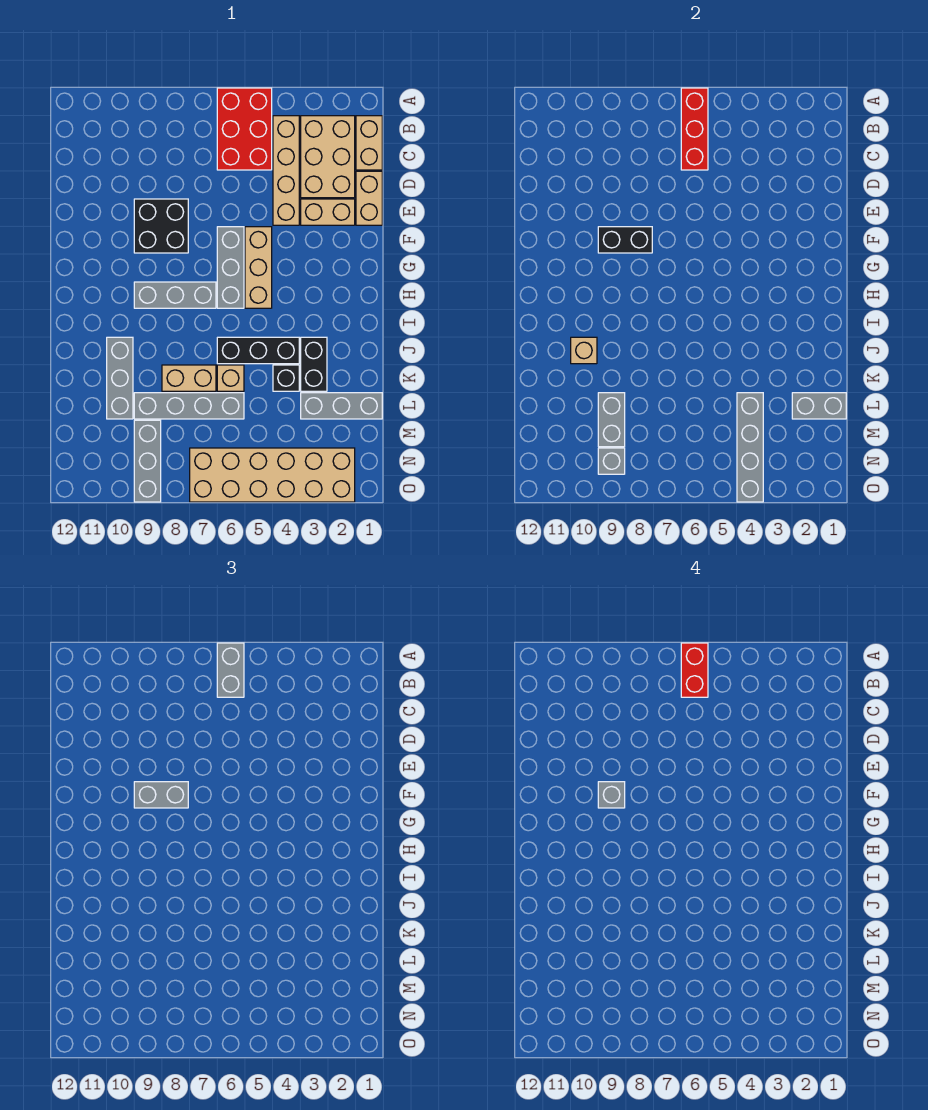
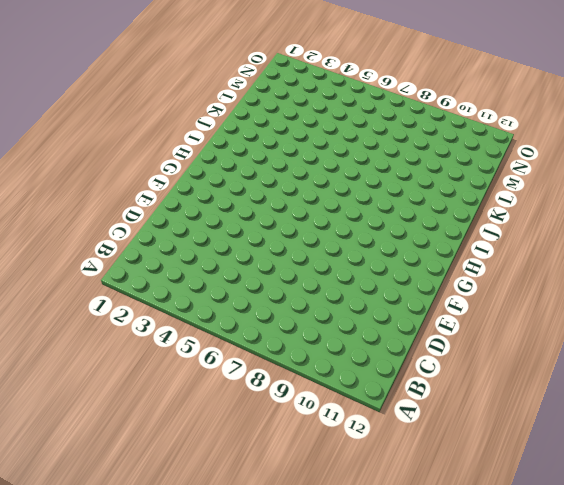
none -> red brick A5:C6 level 1
none -> tan brick B1:C1 level 1
none -> tan brick B2:D3 level 1
none -> tan brick B4:E4 level 1

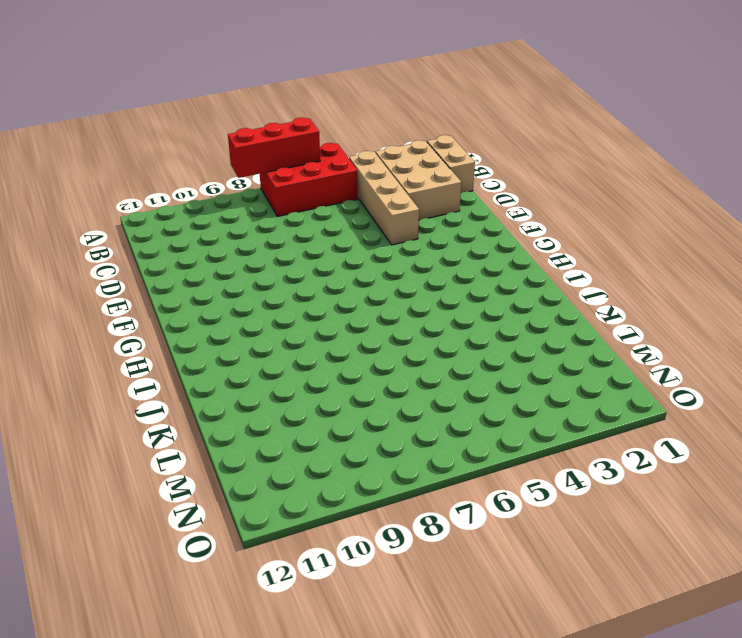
red brick A5:B7 level 1 -> red brick A5:C6 level 1
red brick A6:A8 level 2 -> red brick A6:C6 level 2
none -> tan brick D1:E1 level 1
none -> tan brick E2:E3 level 1
none -> black brick E8:F9 level 1
none -> tan brick F5:H5 level 1

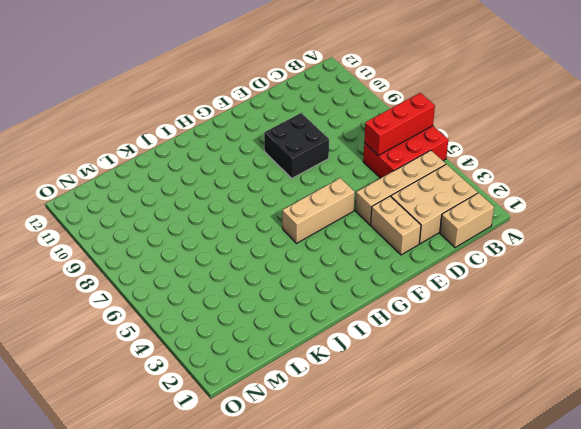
none -> tan brick D1:E1 level 1
none -> grey brick F6:H6 level 1
none -> grey brick H7:H9 level 1
none -> black brick J3:K3 level 1

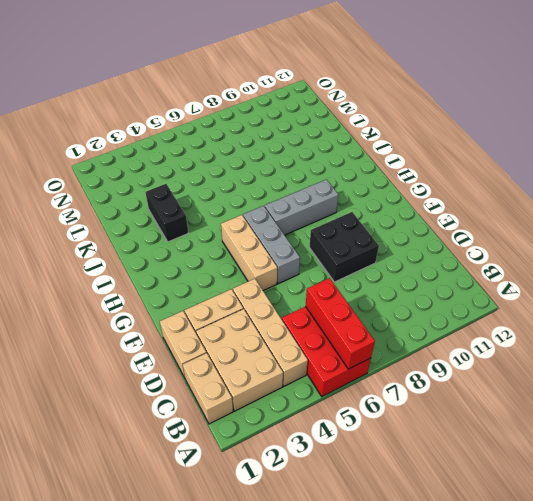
none -> black brick J4:J6 level 1
none -> grey brick J10:L10 level 1
none -> black brick K4 level 1
none -> tan brick K6 level 1

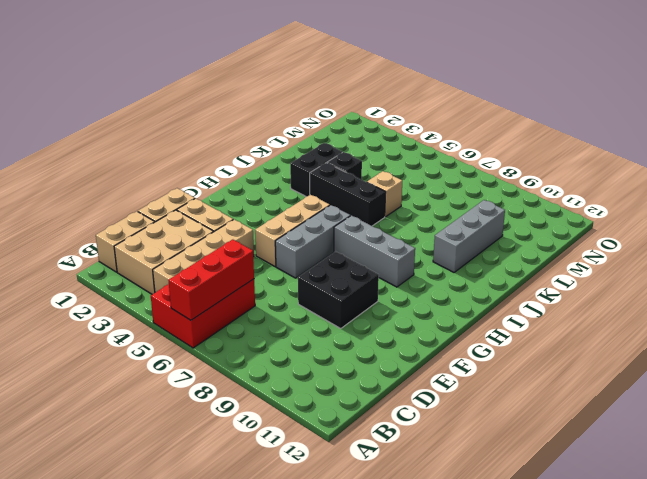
none -> tan brick K7:K8 level 1
none -> grey brick L1:L3 level 1
none -> grey brick L6:L9 level 1
none -> grey brick M9:O9 level 1

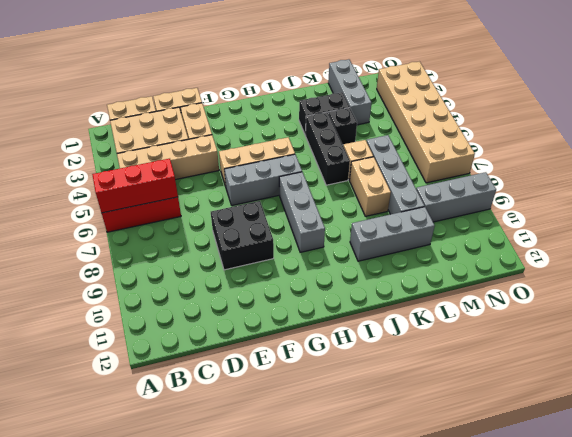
none -> black brick F8:F9 level 2
none -> tan brick J10 level 2
none -> grey brick L1:L2 level 2
none -> grey brick L4:O4 level 2

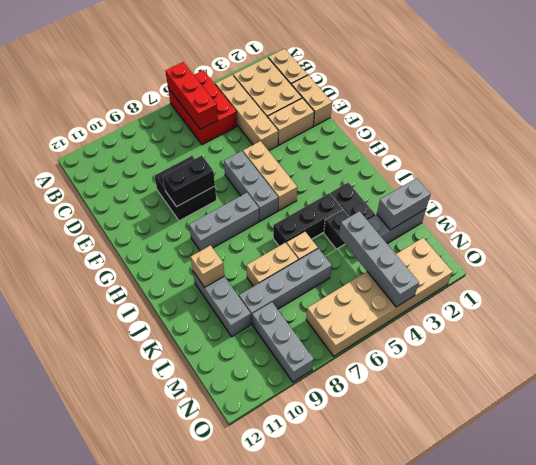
none -> grey brick L9:M9 level 2
none -> grey brick N9 level 2
none -> grey brick A6:B6 level 3
none -> grey brick F8:F9 level 3

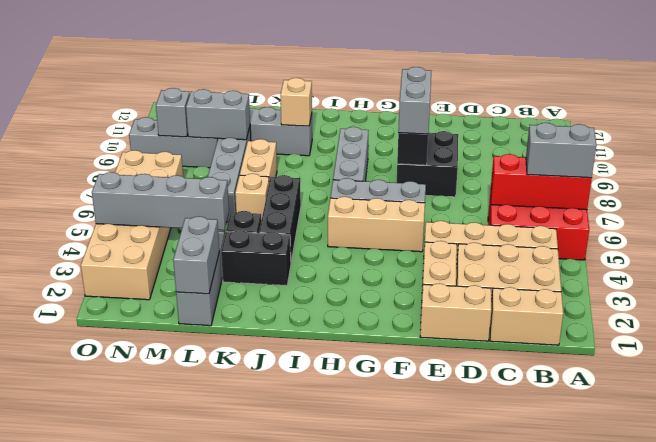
none -> red brick A6:B6 level 4
none -> grey brick F9 level 4

